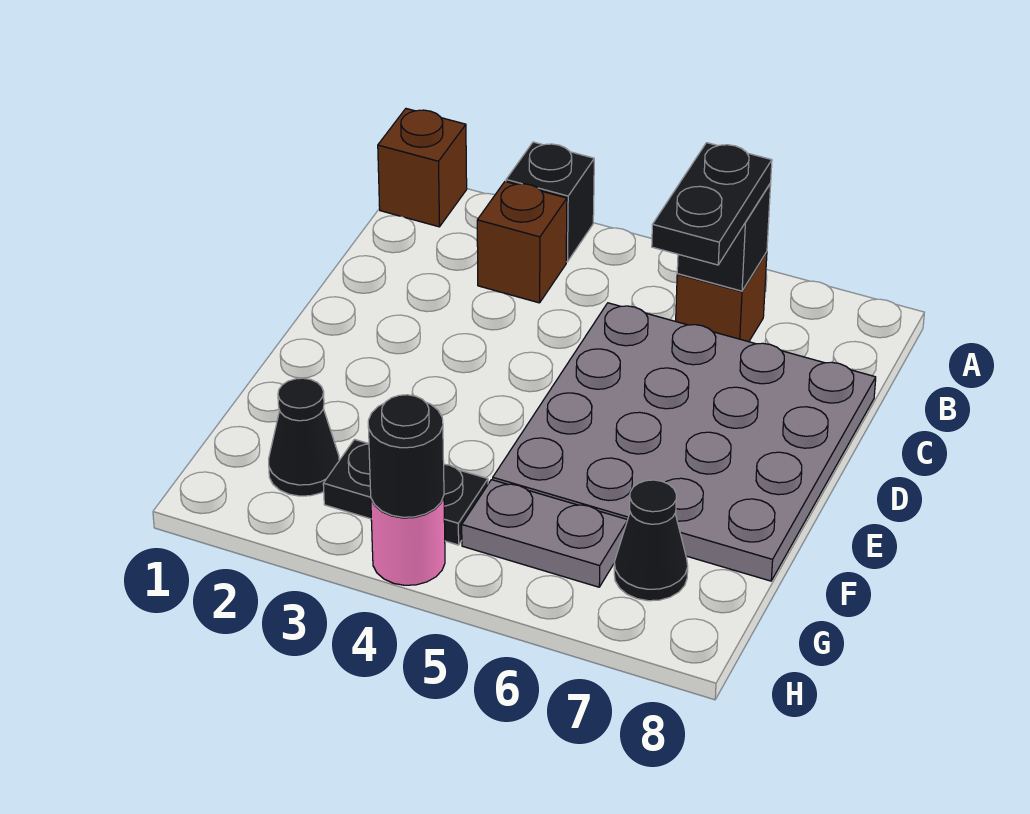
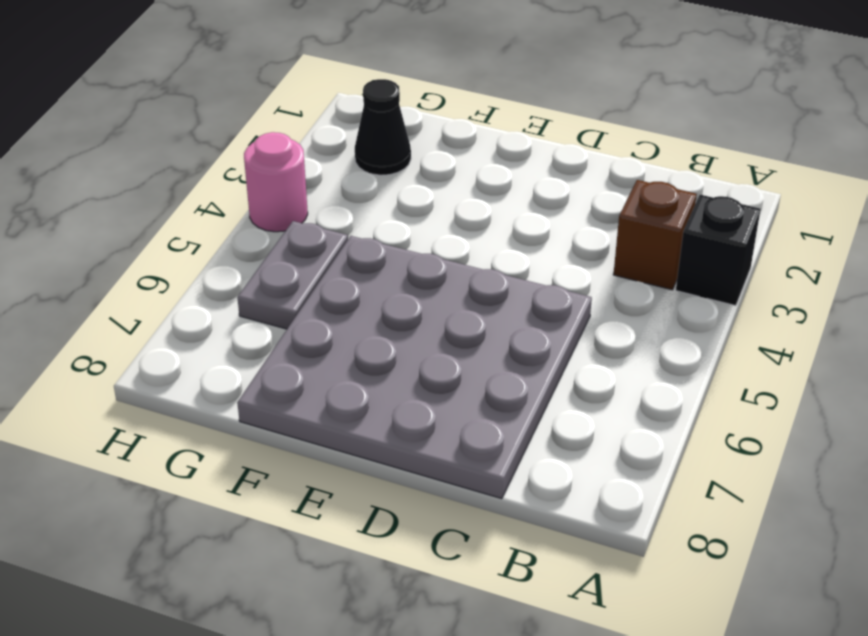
none -> brown brick A1 level 1
none -> brown brick B6 level 1
none -> black plate G3:G4 level 1

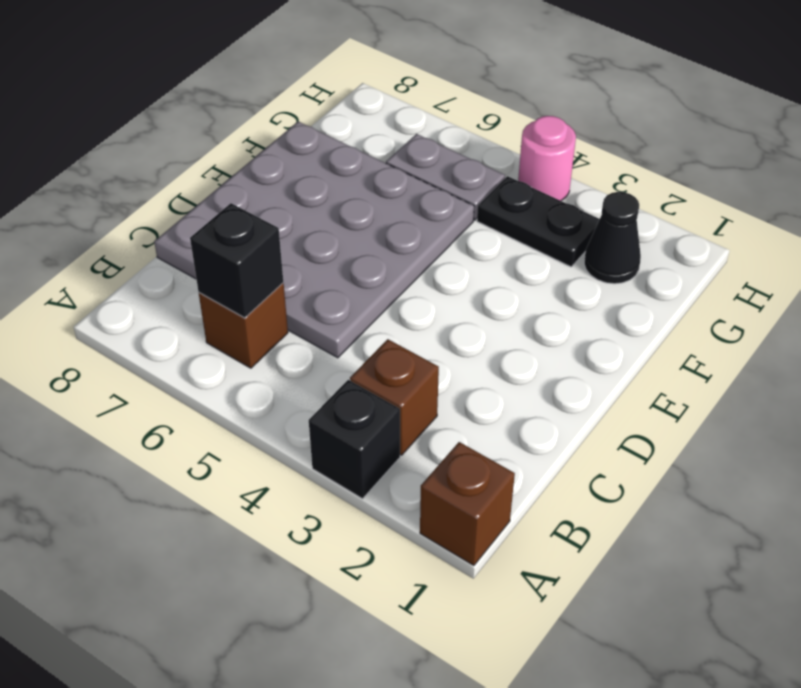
none -> black cone G7 level 1
none -> black round brick H4 level 2
none -> black plate B6:C6 level 3

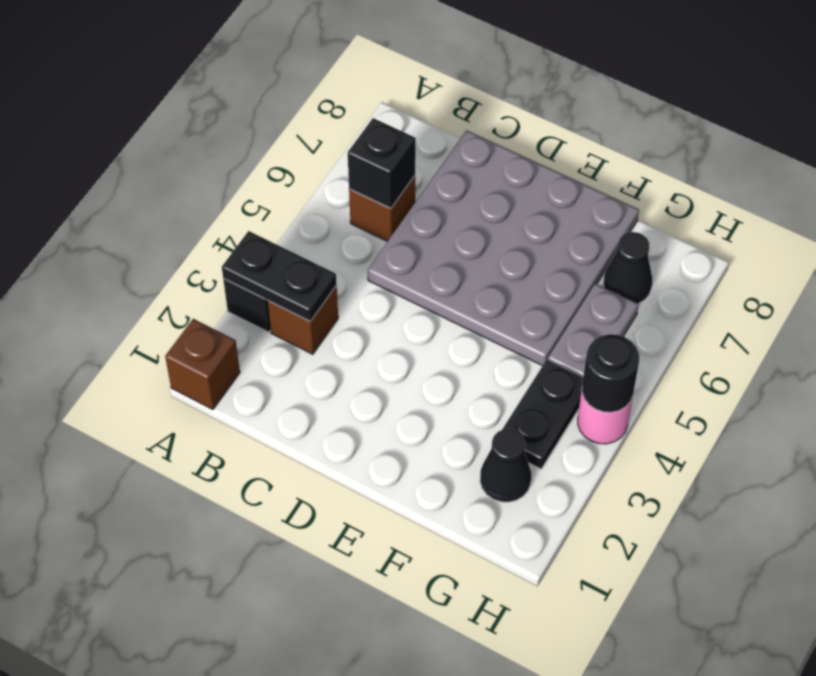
black plate A3:B3 level 2 -> black plate B6:C6 level 3

